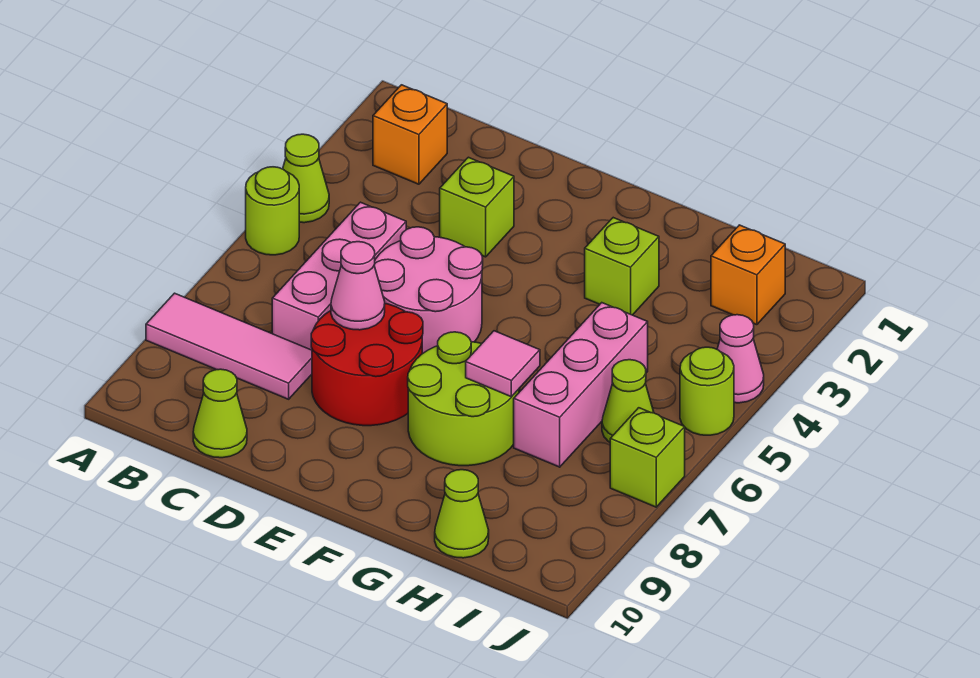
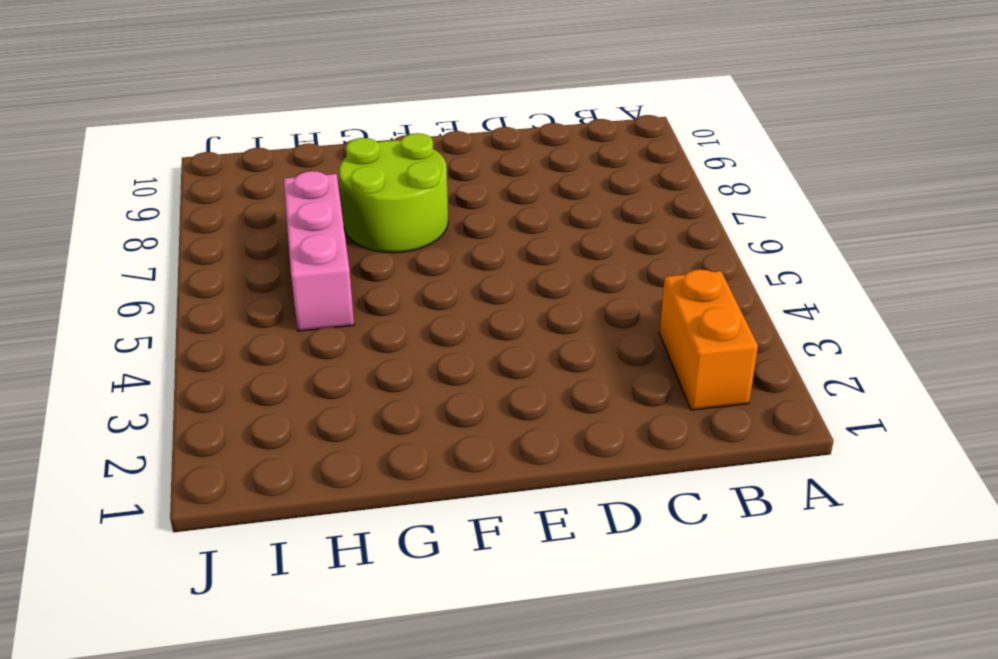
orange brick B2:B3 level 1 -> orange brick B2 level 1
none -> lime cone A4 level 1
none -> lime round brick A5 level 1
none -> pink tile A8:C8 level 1

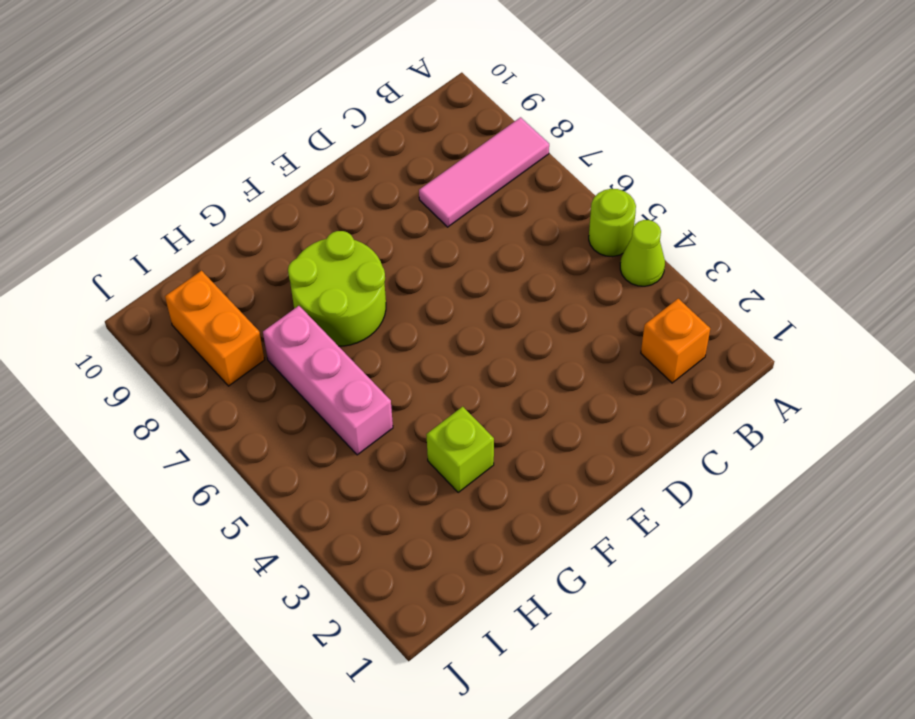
orange brick I8:I9 level 1 -> none
none -> pink brick C5:C7 level 1
none -> lime cone C10 level 1
none -> lime brick D3 level 1

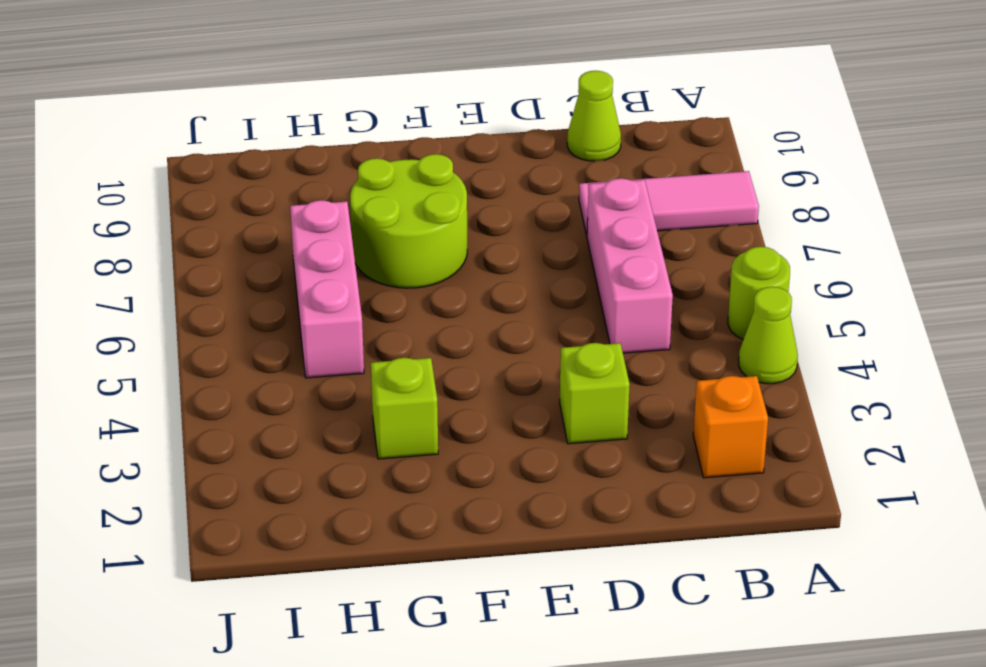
none -> pink round brick D5:E6 level 1
none -> red round brick D7:E8 level 1
none -> lime cone H10 level 1

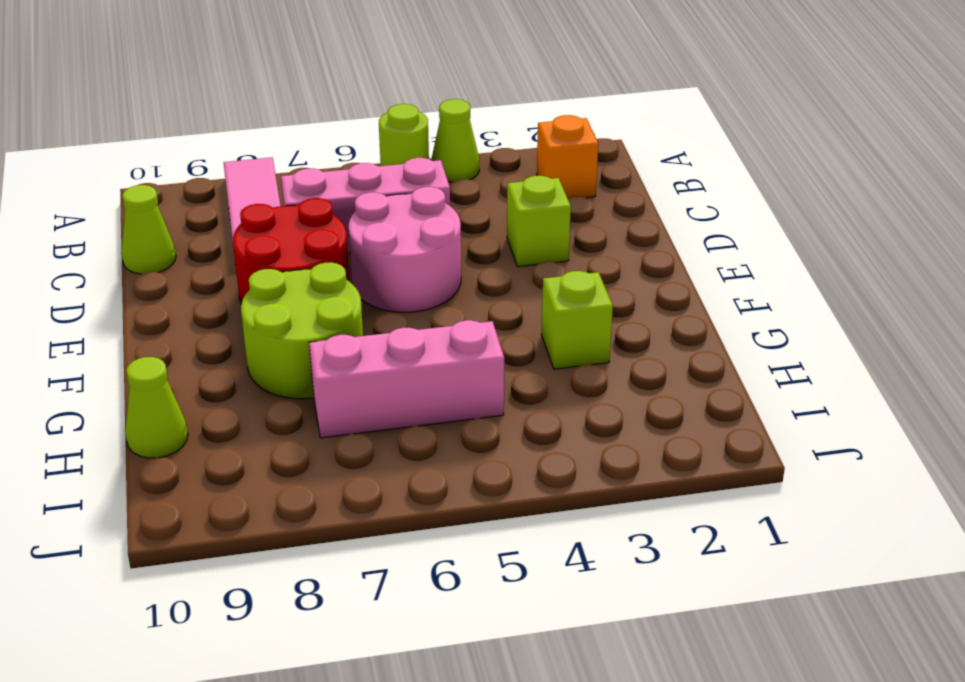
none -> orange brick I2 level 1
none -> lime cone I6 level 1
none -> pink cone J4 level 1

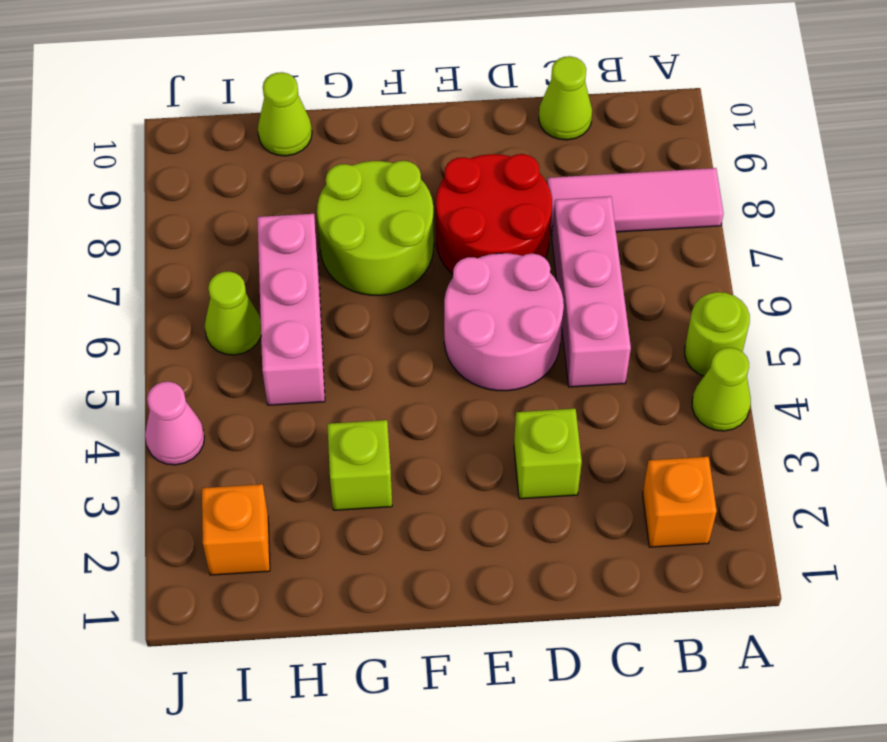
none -> lime round brick J5 level 1
none -> lime brick J7 level 1
none -> pink cone D7 level 2

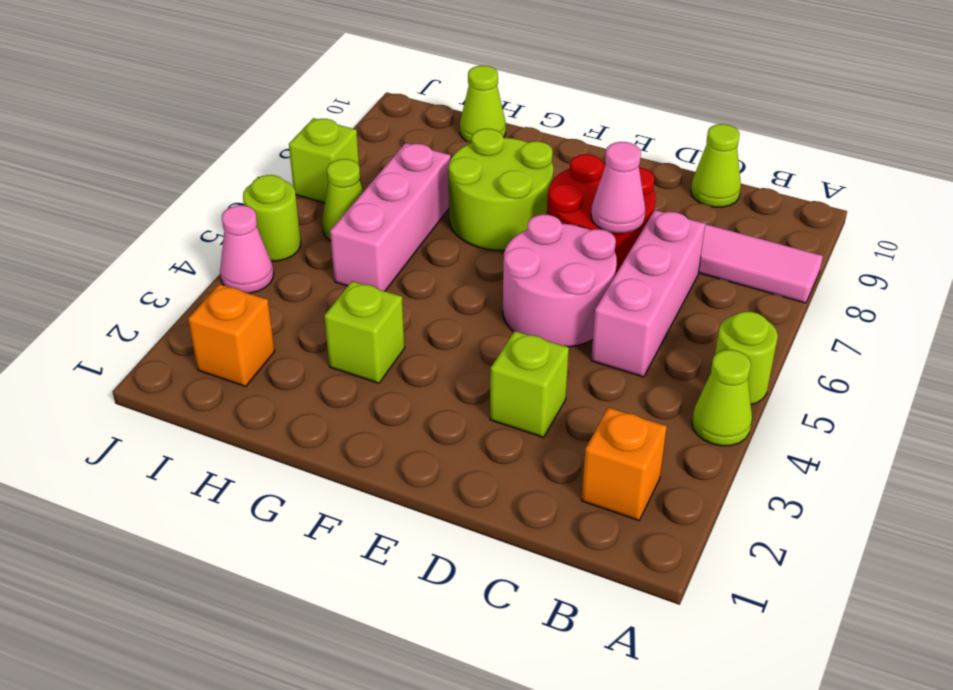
none -> pink tile G7 level 2

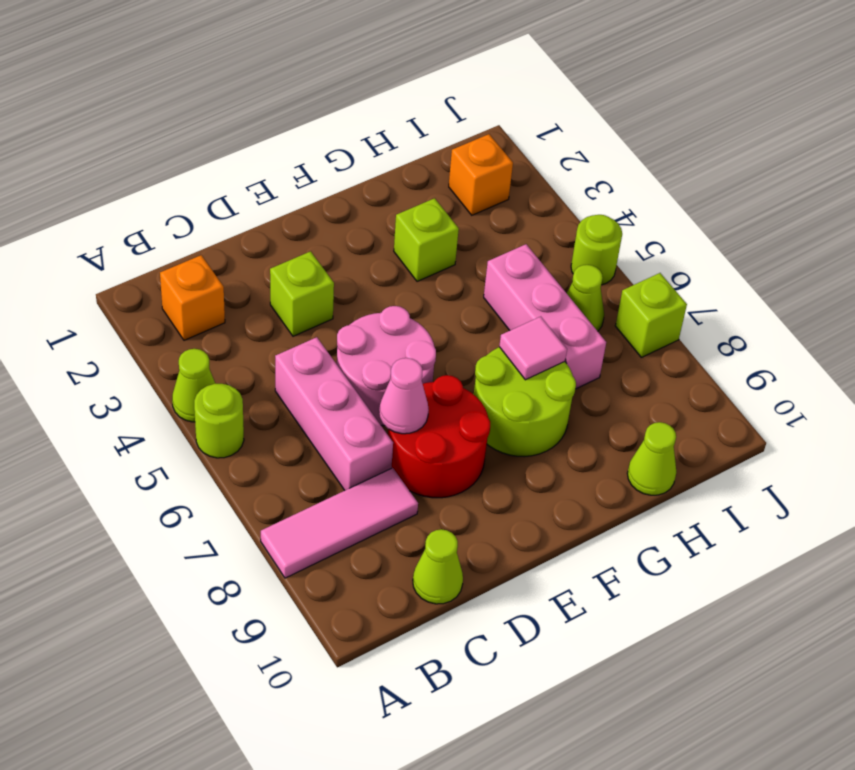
none -> pink cone J4 level 1

